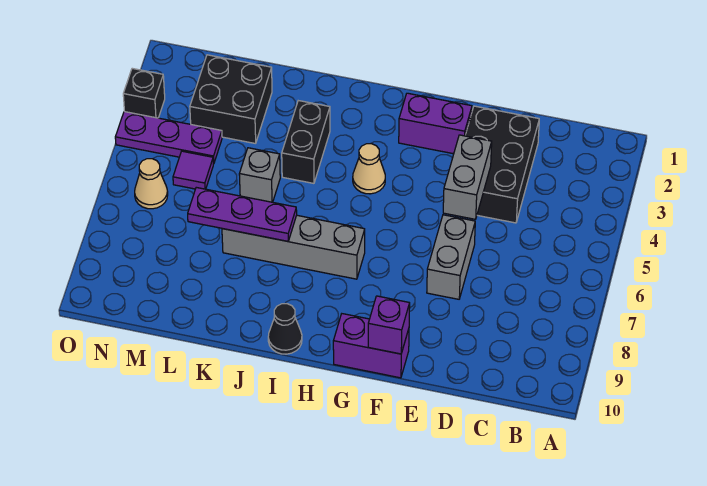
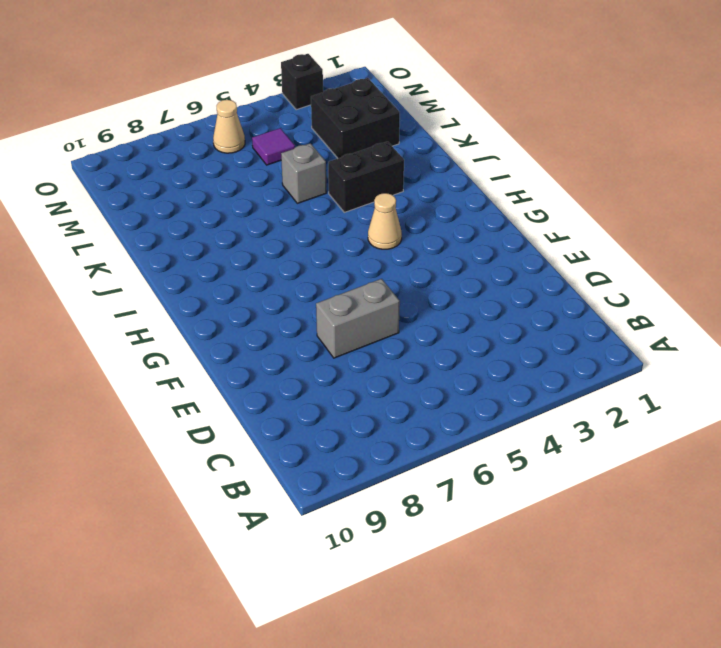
none -> black brick D2:E4 level 1
none -> purple brick F2:G2 level 1
none -> purple brick F10:G10 level 1

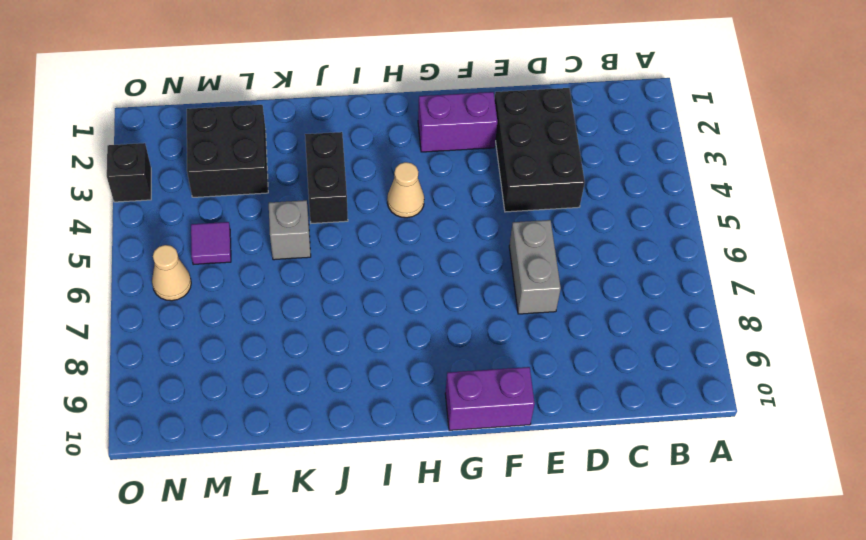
none -> grey brick H7:K7 level 1
none -> black cone I10 level 1
none -> purple plate M4:O4 level 1

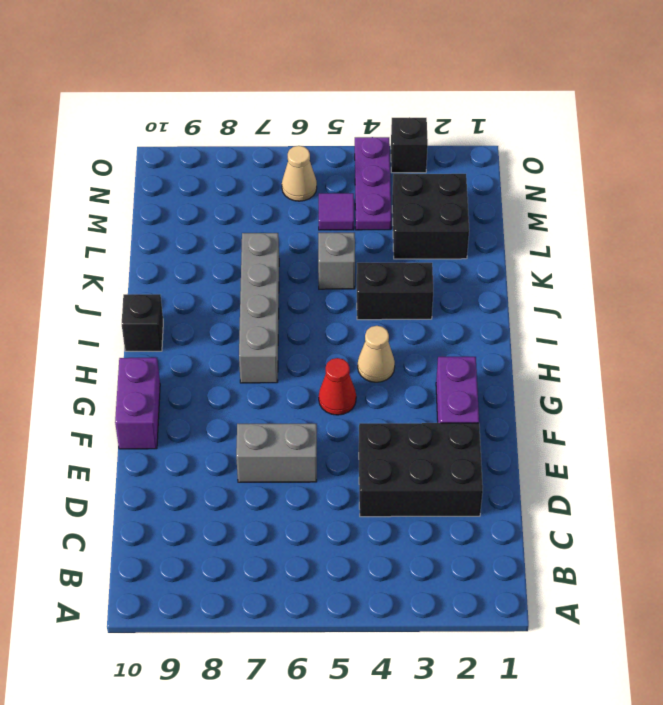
red cone G5 level 1 -> none
black brick I10 level 1 -> black cone I10 level 1
none -> grey brick E4:E5 level 2
none -> purple brick F10 level 2
none -> purple plate J7:L7 level 2

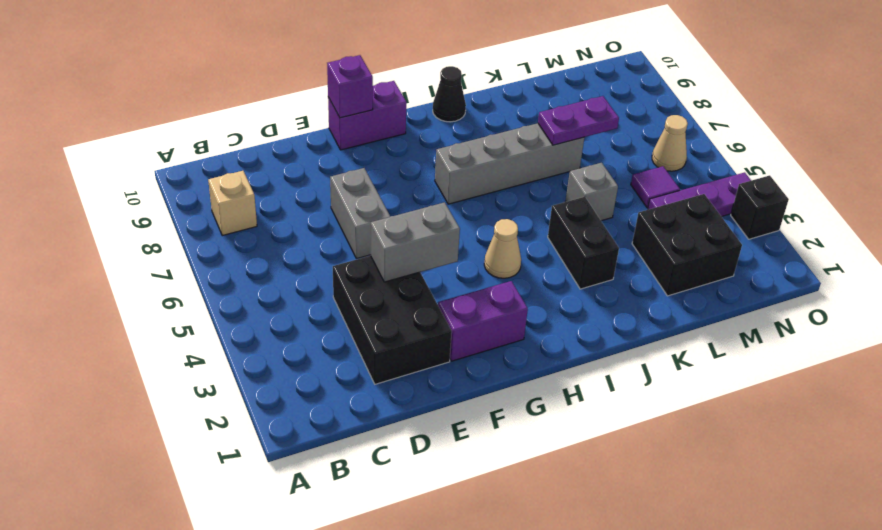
tan brick B8 level 1 -> none
grey brick E4:F4 level 2 -> grey brick E4:E5 level 2
purple plate K7:L7 level 2 -> purple plate J7:L7 level 2

